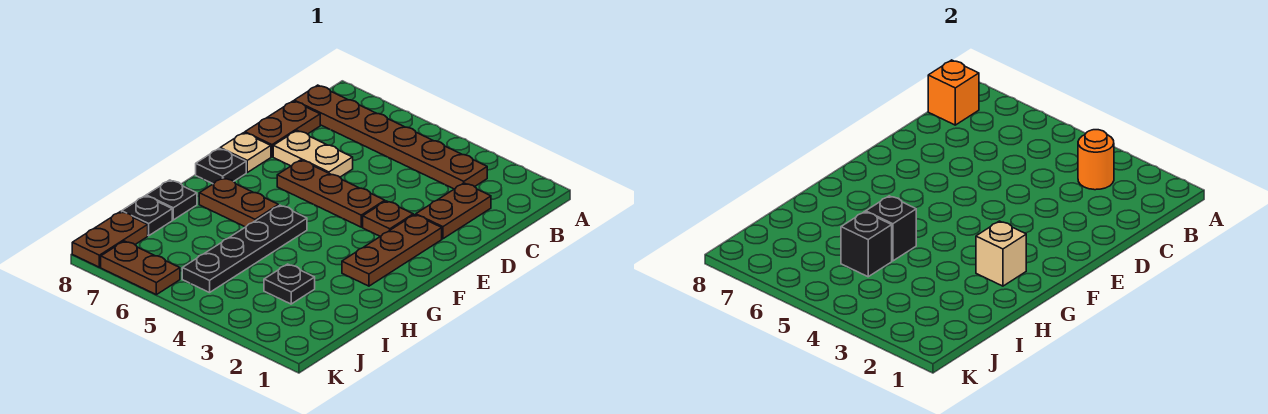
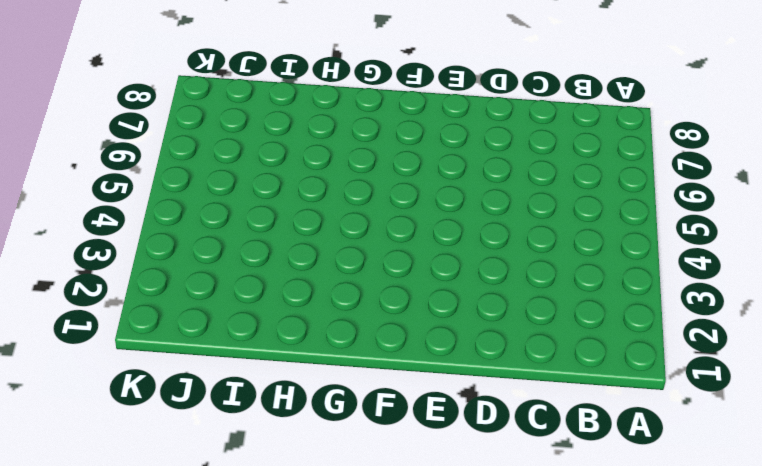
none -> brown plate B3:B8 level 1
none -> brown plate C2:D2 level 1
none -> brown plate C8:D8 level 1

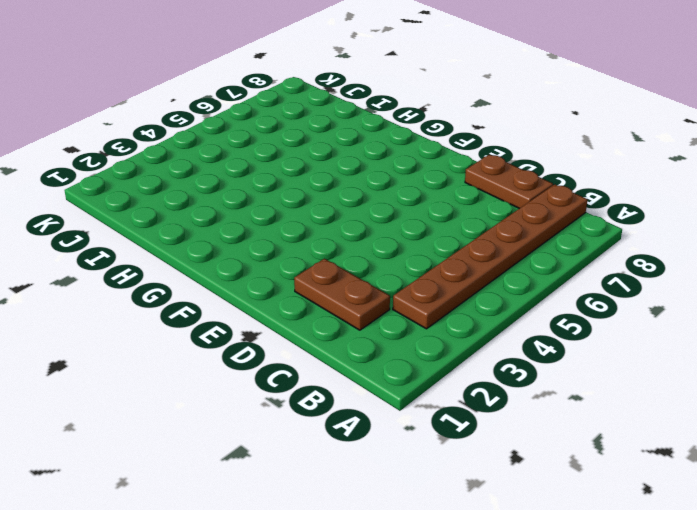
none -> tan plate D6:D7 level 1
none -> brown plate E2:G2 level 1
none -> brown plate E3 level 1

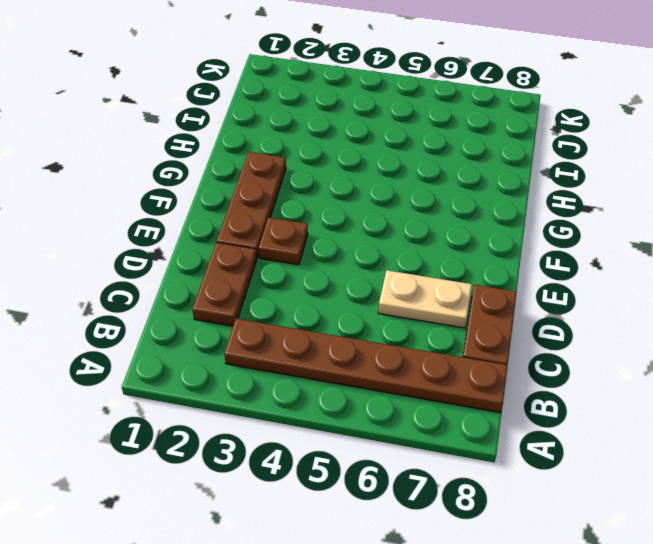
none -> brown plate E4:E6 level 1
none -> tan plate E8 level 1
none -> black plate F8 level 1

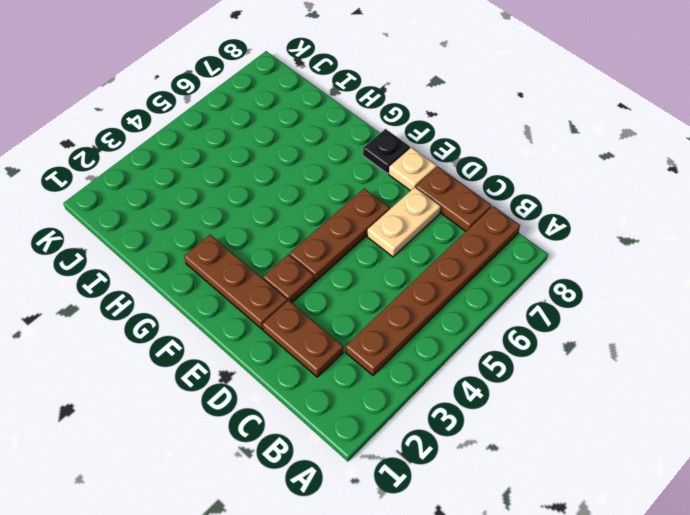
none -> black plate G5:J5 level 1
none -> brown plate G6:G7 level 1
none -> black plate H8 level 1

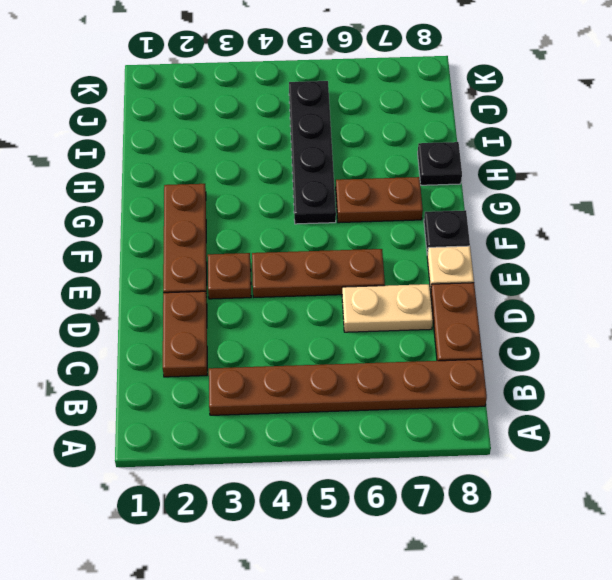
none -> black plate I3 level 1
none -> black plate I8 level 1
none -> brown plate J8:K8 level 1

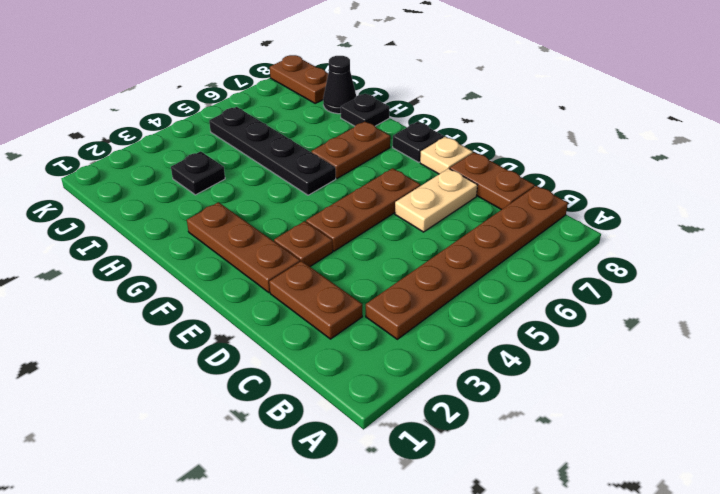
black cone I8 level 1 -> black plate I8 level 1
none -> brown plate K6:K7 level 1
none -> orange round brick B3 level 2
none -> orange brick B8 level 2

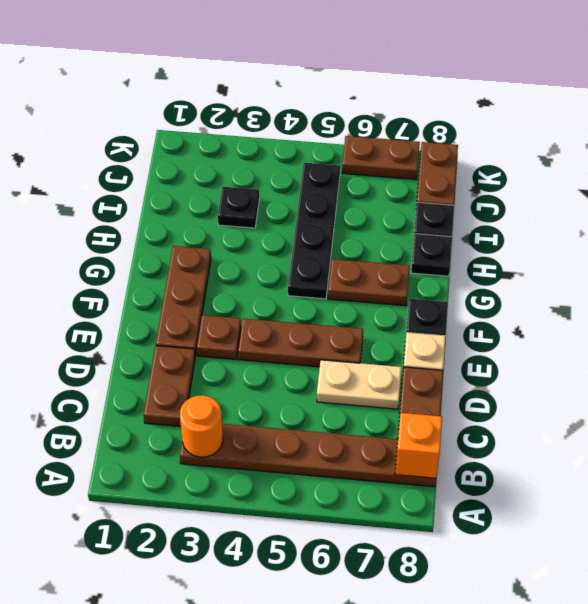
none -> tan brick G2 level 2
none -> black brick H5 level 2
none -> black brick I5 level 2

